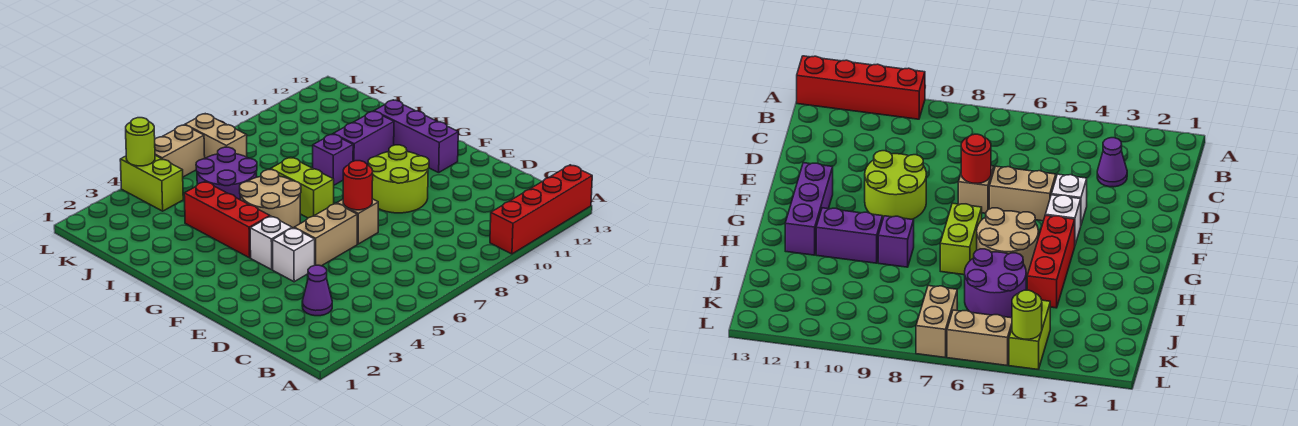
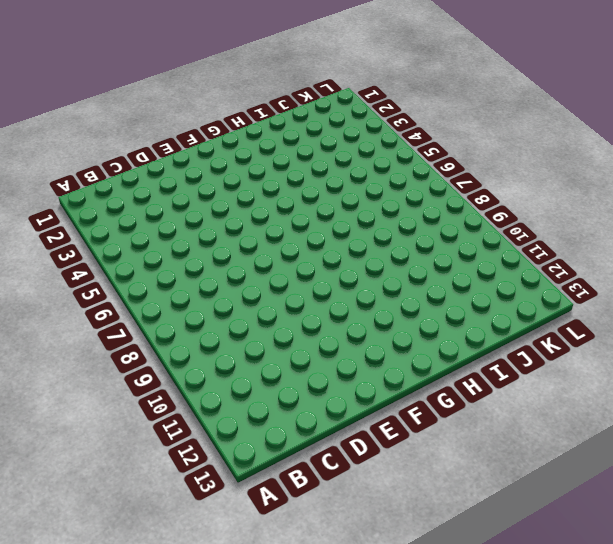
none -> red brick A10:A13 level 1
none -> purple cone C3 level 1
none -> white brick E4 level 1

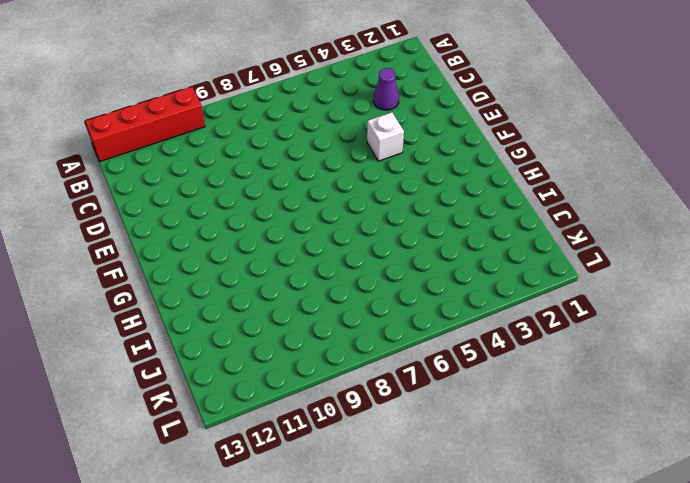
none -> tan brick E5:E6 level 1
none -> tan brick E7 level 1
none -> lime round brick E9:F10 level 1

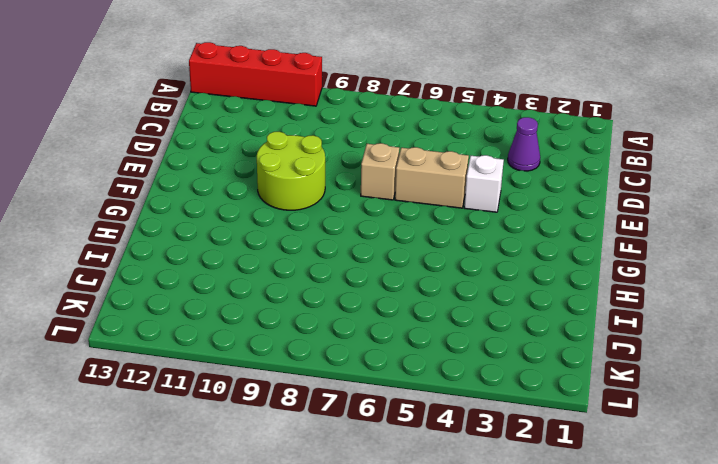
none -> white brick F4 level 1
none -> purple brick F12:H12 level 1
none -> red brick G4:I4 level 1

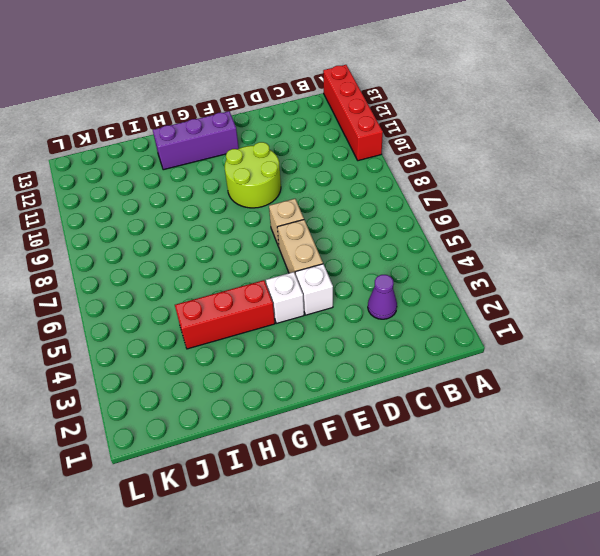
none -> tan round brick G5:H6 level 1
none -> lime brick G7:H7 level 1
none -> purple brick H9 level 1

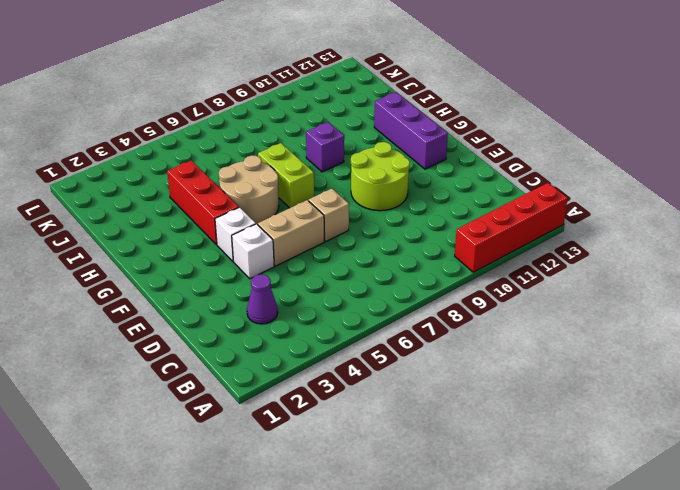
none -> purple brick H10:H11 level 1
none -> purple round brick I5:J6 level 1
none -> lime brick K4:L4 level 1

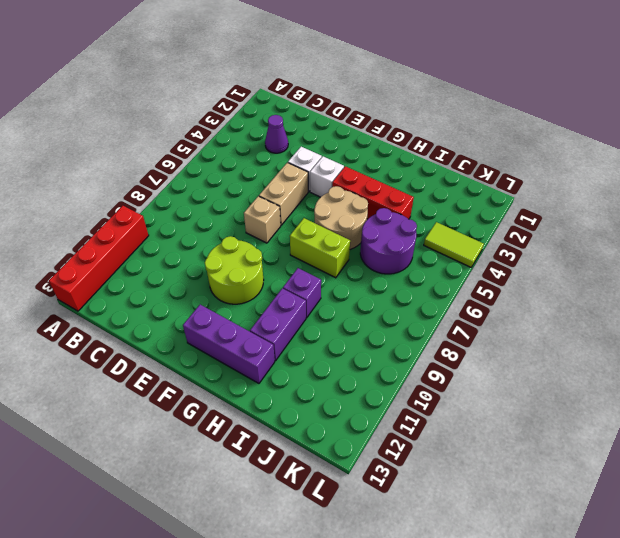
lime tile K4:L4 level 1 -> lime brick K4:L4 level 1
none -> tan brick K7:L7 level 1
none -> tan brick L5:L6 level 1
none -> red round brick E7 level 2

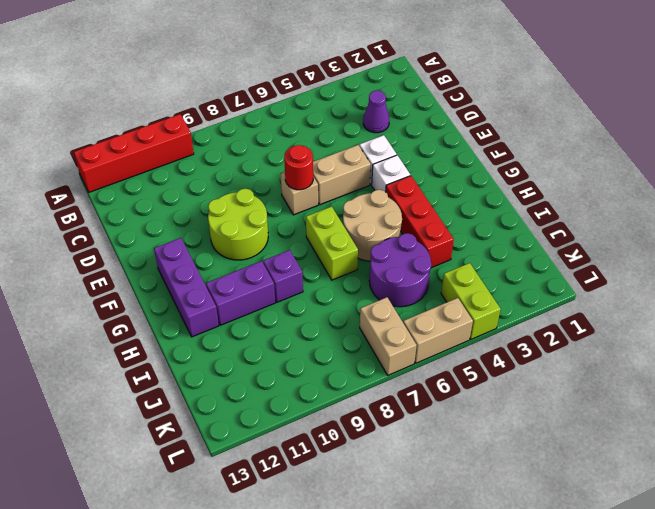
none -> lime round brick L4 level 2

